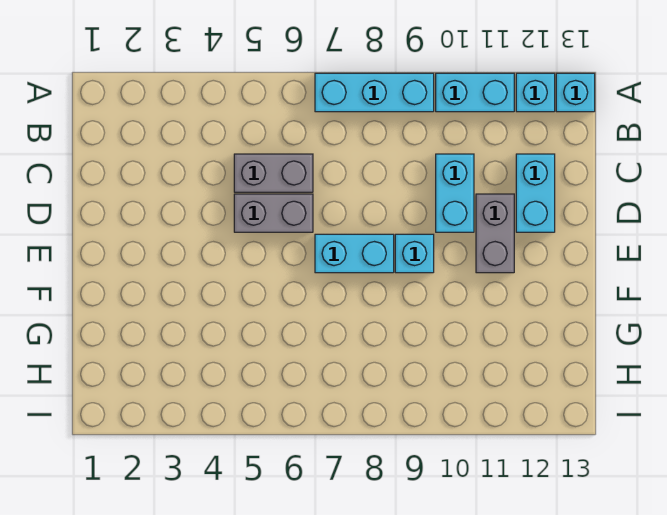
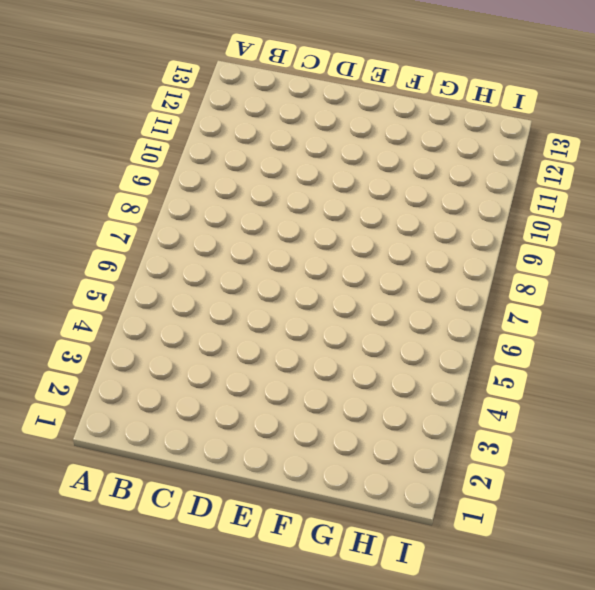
none -> cyan brick A7:A9 level 1
none -> cyan brick A10:A11 level 1

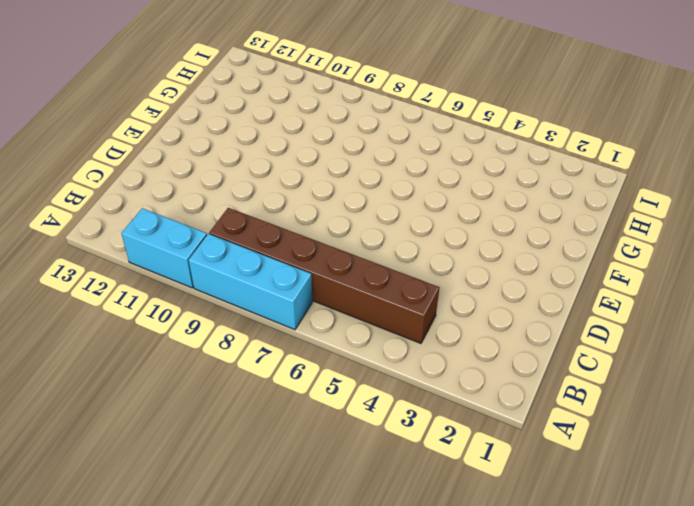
brown brick B4:B9 level 1 -> none
none -> cyan brick A12 level 1
none -> cyan brick A13 level 1

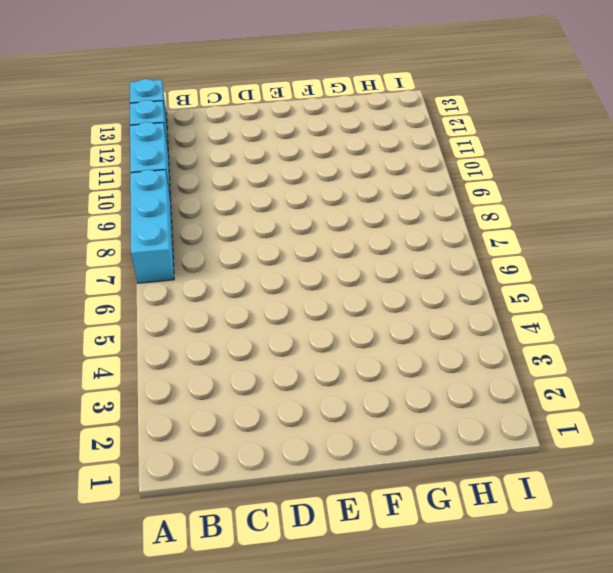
none -> grey brick C5:C6 level 1
none -> cyan brick C10:D10 level 1

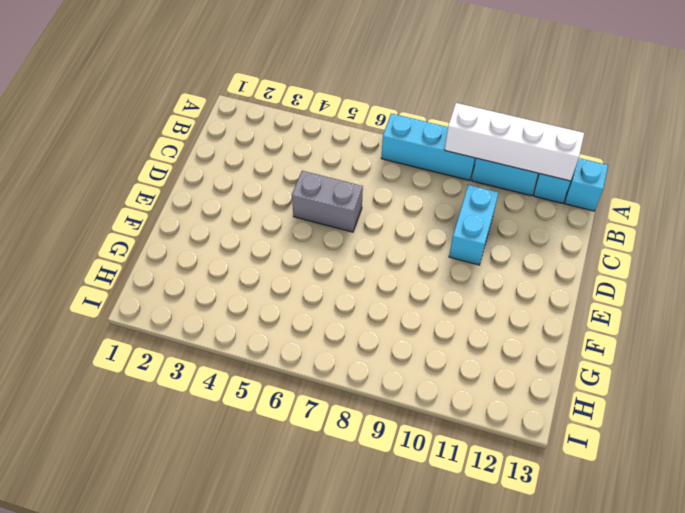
white brick A9:A12 level 2 -> none
none -> grey brick C5:C6 level 1
none -> cyan brick C12:D12 level 1

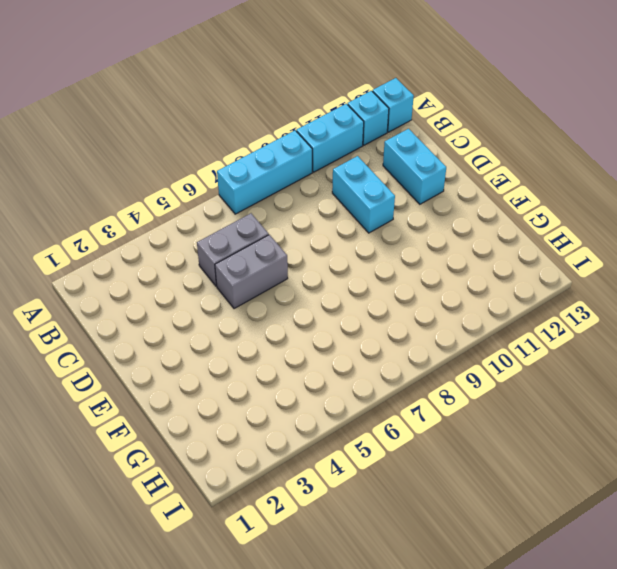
none -> grey brick D11:E11 level 1
none -> cyan brick E7:E8 level 1

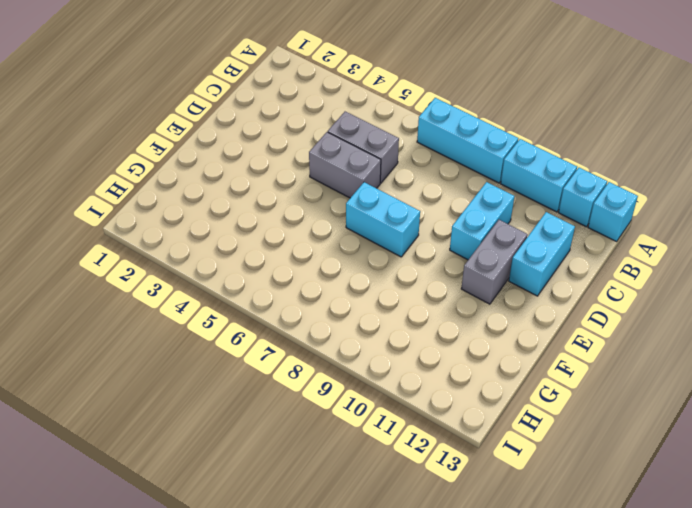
none -> cyan brick E9 level 1

